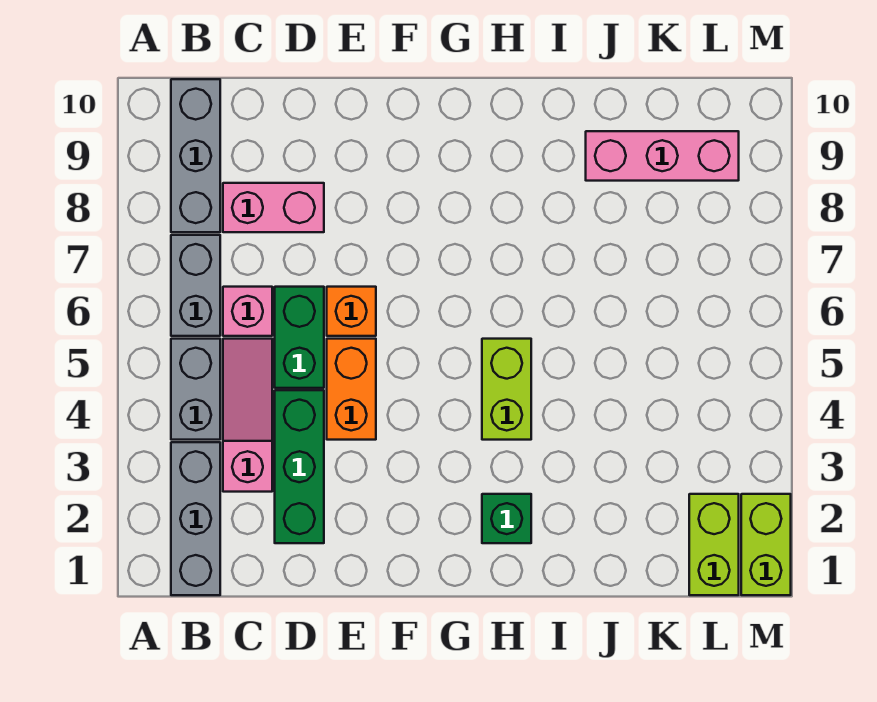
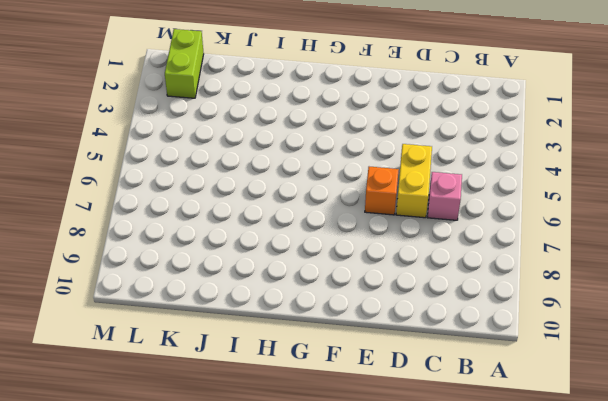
yellow brick D5:D6 level 1 -> green brick D5:D6 level 1
none -> grey brick B1:B3 level 1
none -> grey brick B4:B5 level 1
none -> grey brick B6:B7 level 1

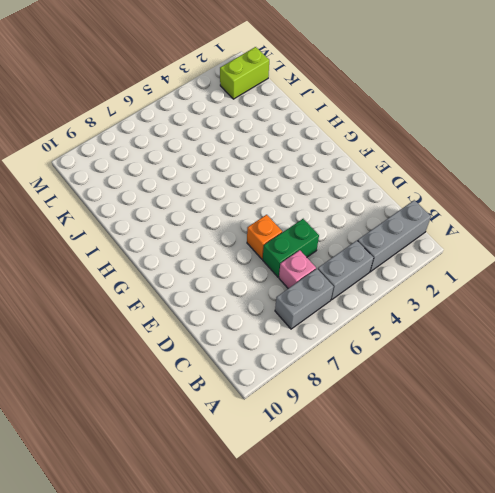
none -> grey brick B8:B10 level 1
none -> pink slope C3:C5 level 1 top 3
none -> pink brick C8:D8 level 1

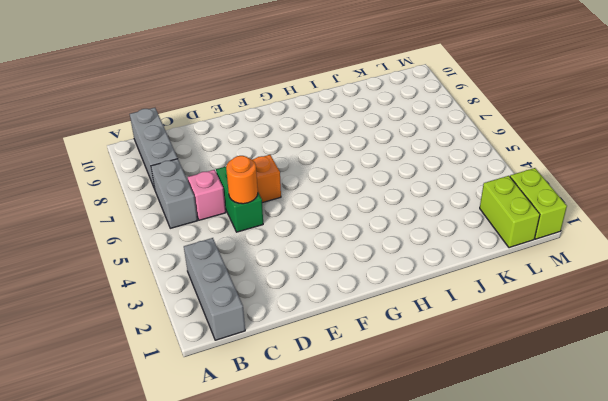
orange round brick D5 level 2 -> none
none -> grey brick B4:B5 level 1
none -> pink slope C3:C5 level 1 top 3
none -> pink brick C8:D8 level 1

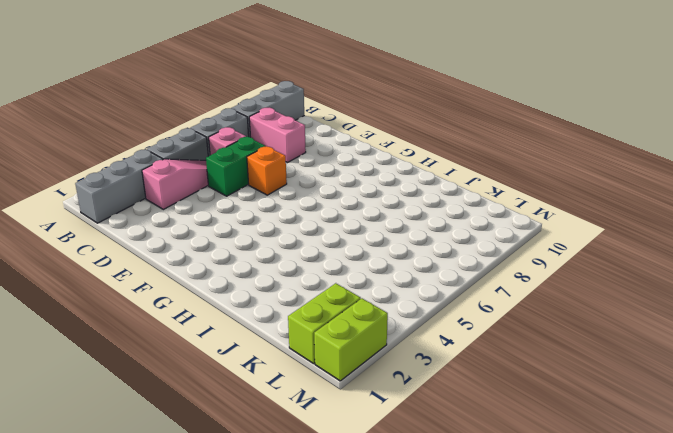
none -> green brick D2:D4 level 1
none -> orange brick E4:E5 level 1
none -> green brick H2 level 1

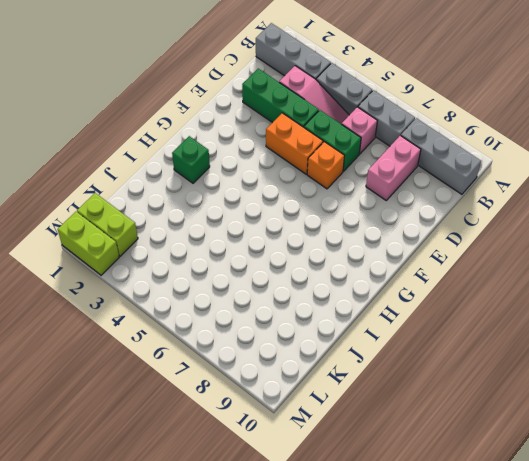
none -> lime brick H4:H5 level 1
none -> pink brick J9:L9 level 1

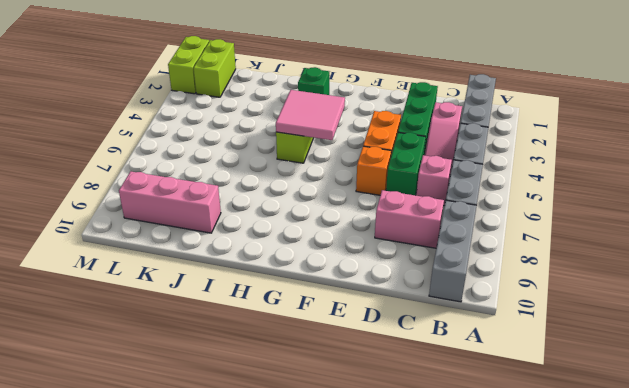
pink tile G4:H5 level 2 -> none

